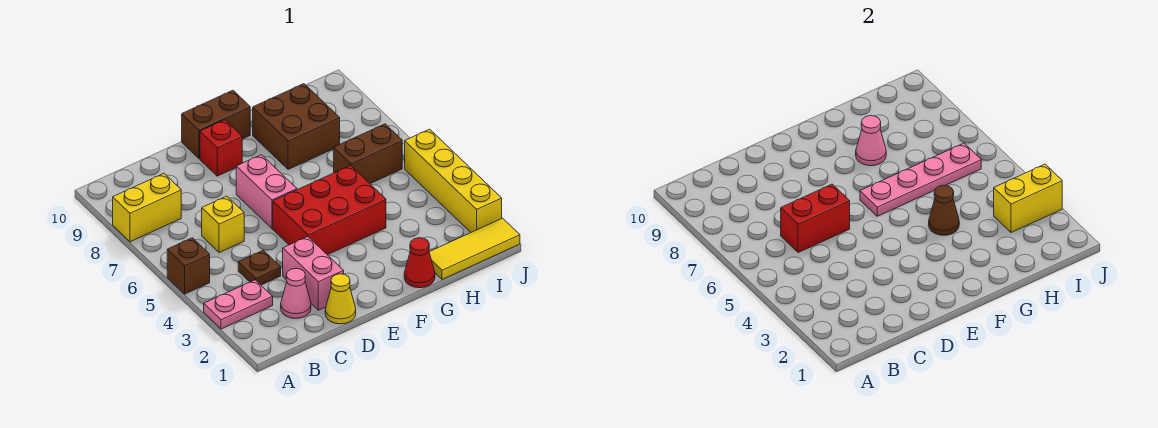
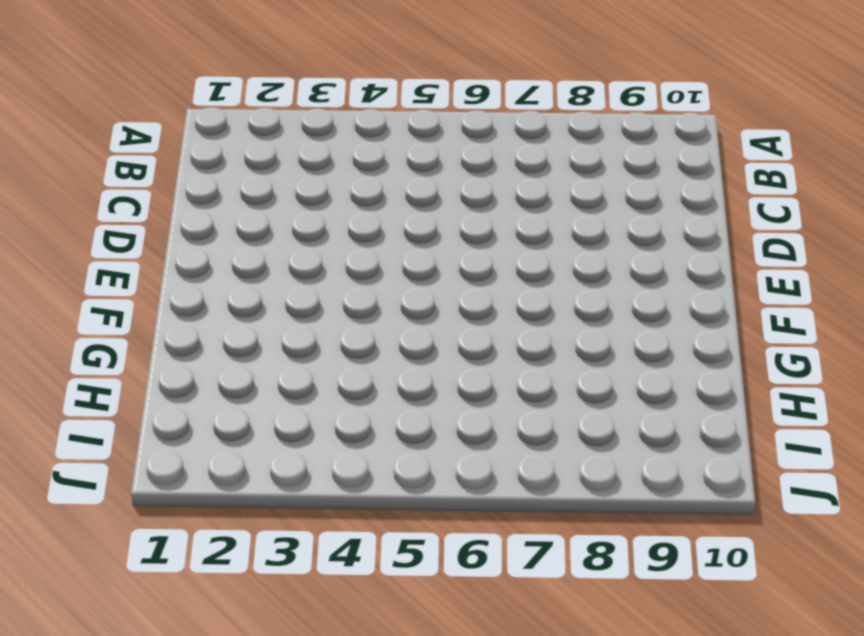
none -> pink plate A3:B3 level 1
none -> brown brick A5 level 1
none -> yellow brick A8:B8 level 1

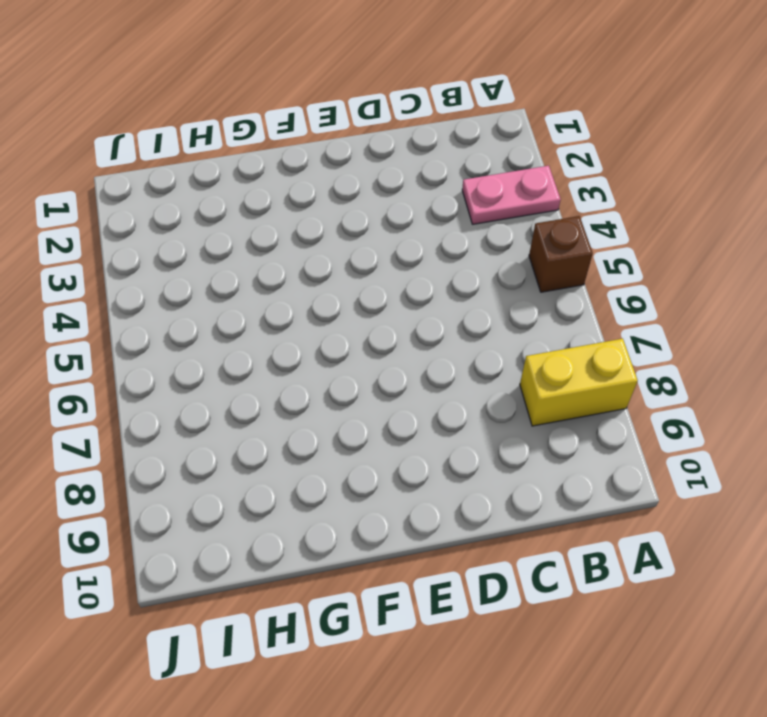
none -> pink cone C2 level 1
none -> brown plate C4 level 1
none -> yellow brick C6 level 1

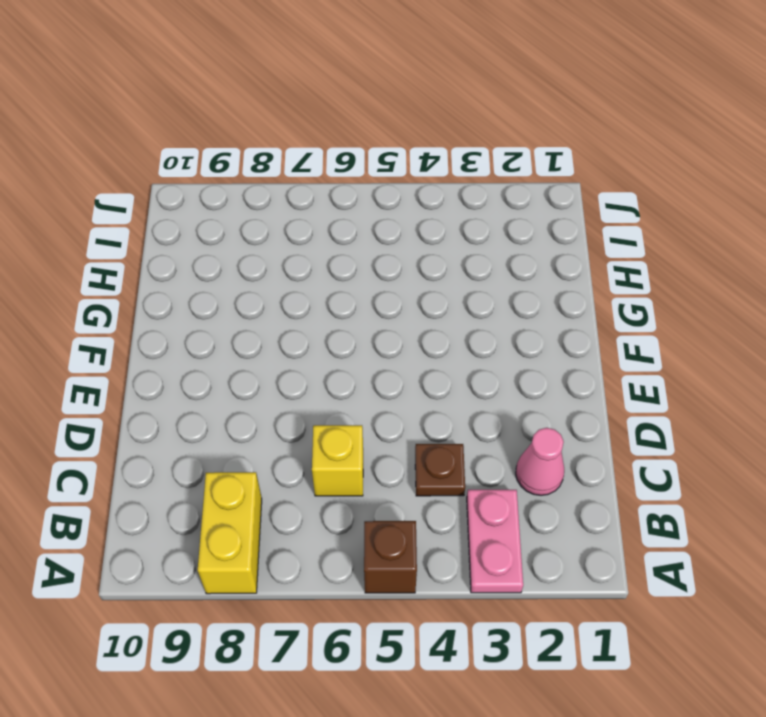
none -> yellow cone D1 level 1
none -> pink brick D2:D3 level 1
none -> red brick E4:G5 level 1

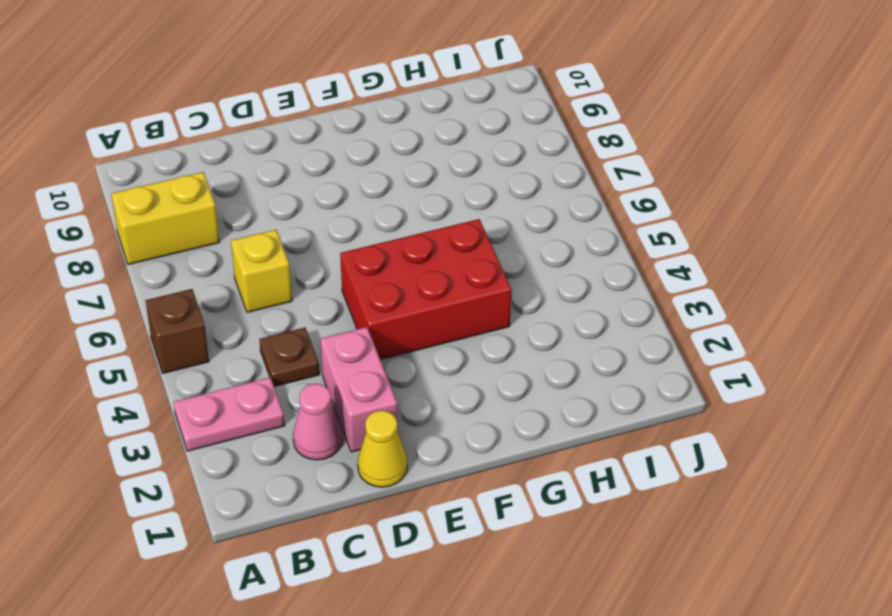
none -> pink brick E6:E7 level 1
none -> red brick E9 level 1
none -> brown brick E10:F10 level 1

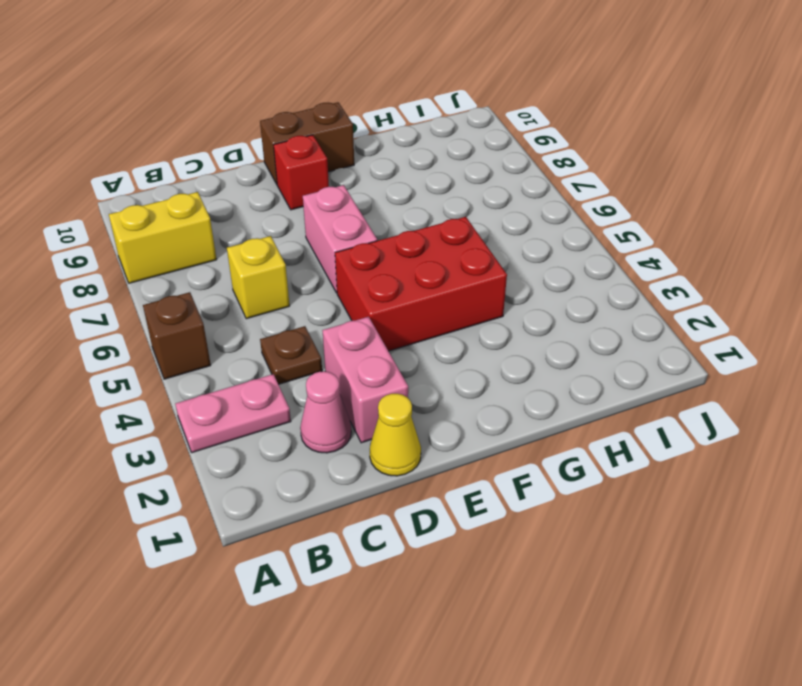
none -> red cone G1 level 1
none -> brown brick G8:H9 level 1
none -> yellow tile H1:J1 level 1

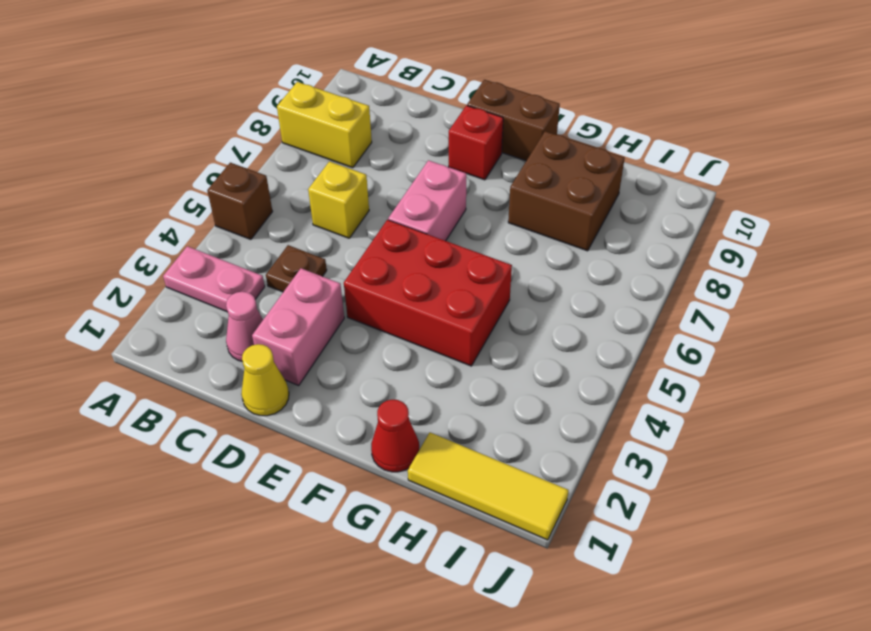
none -> brown brick H6:I6 level 1
none -> yellow brick J2:J5 level 1
none -> red brick C6:D6 level 2

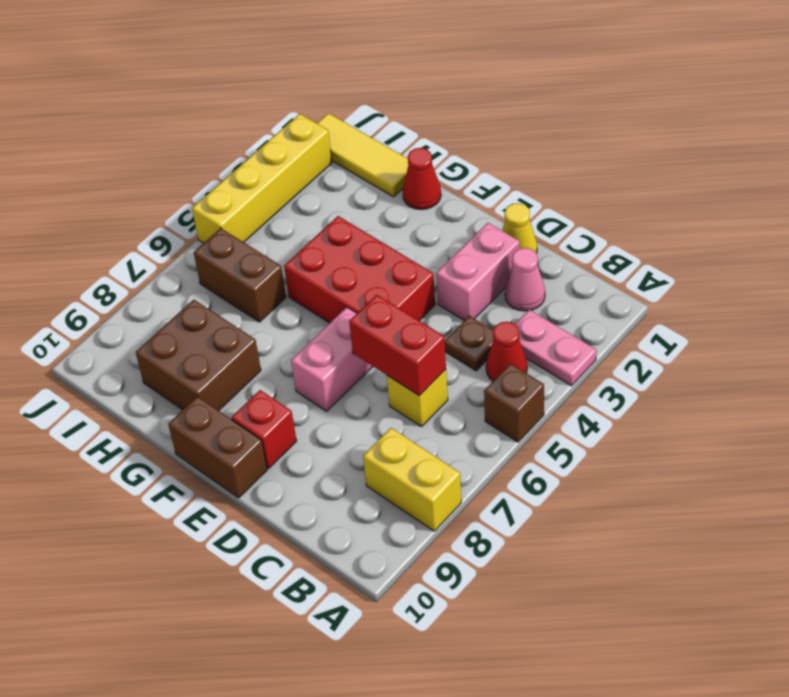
red cone B4 level 1 -> none
none -> pink plate F6:I6 level 2
none -> brown cone G4 level 2
none -> pink cone G8 level 2

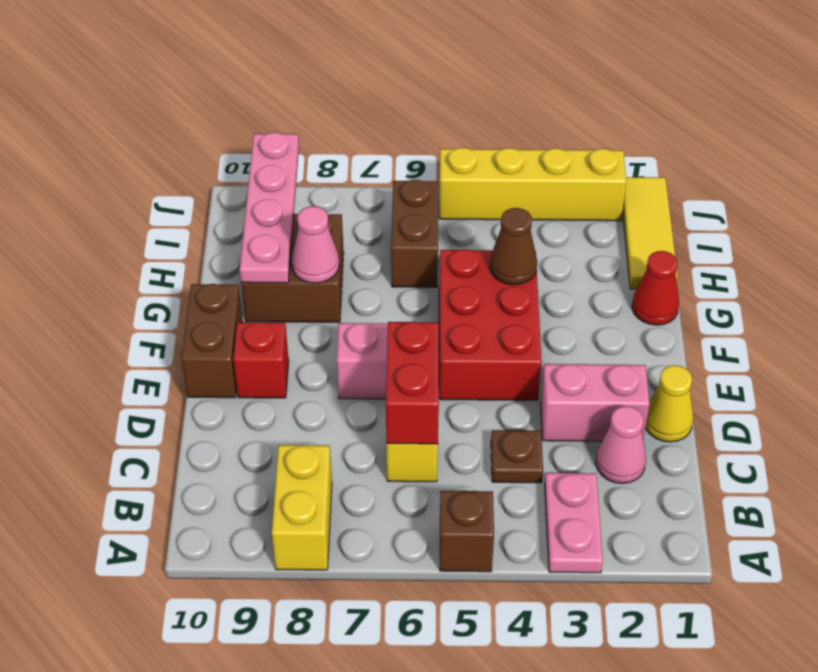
pink plate G9:J9 level 2 -> pink plate F6:I6 level 2
none -> yellow brick I3:J3 level 2

